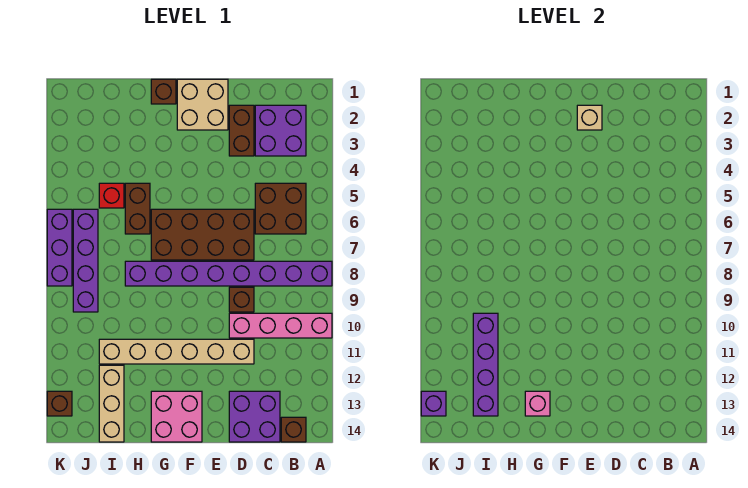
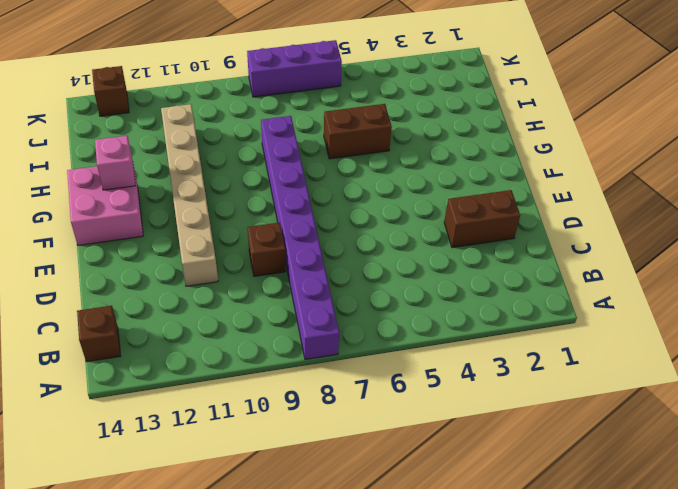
none -> pink brick A10:D10 level 1
none -> purple brick B2:C3 level 1
none -> brown brick B5:C6 level 1

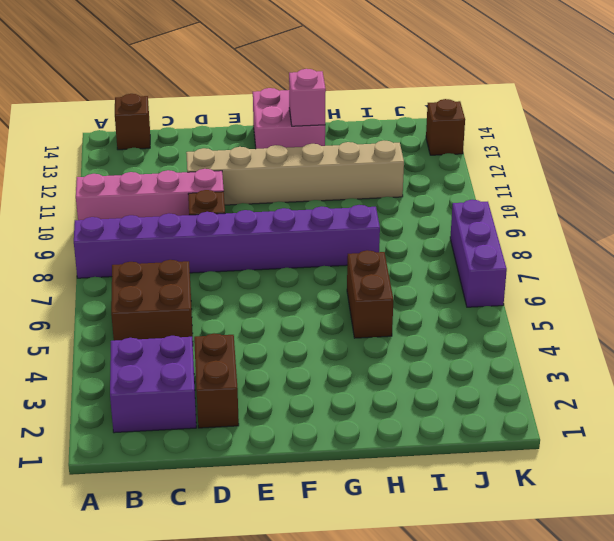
none -> purple brick C13:D14 level 1
none -> brown brick D6:G7 level 1
none -> tan brick E1:F2 level 1

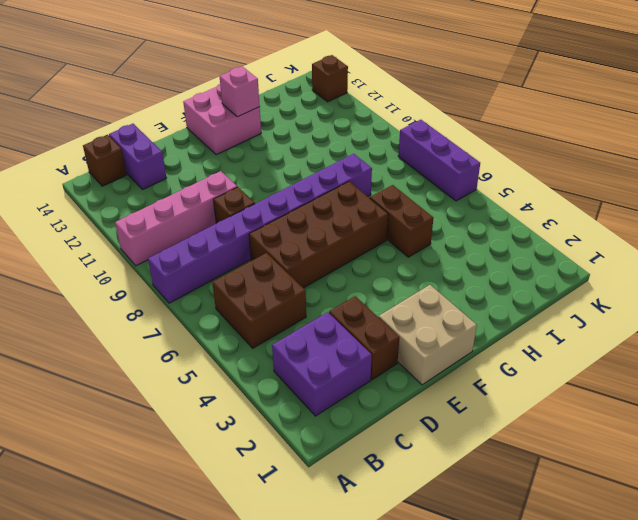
purple brick C13:C14 level 1 -> purple brick C13:D14 level 1
none -> tan brick D11:I11 level 1
none -> brown brick G1 level 1
none -> red brick I5 level 1

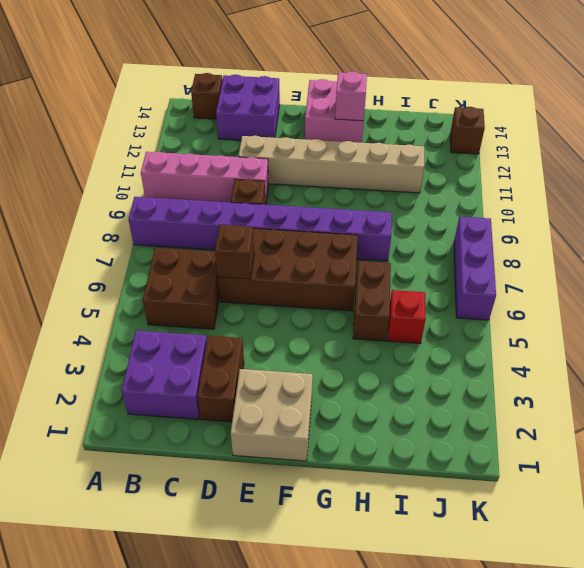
brown brick D6 level 2 -> brown brick G1 level 1
none -> tan brick I12:I14 level 1
none -> purple brick J6:J9 level 1
none -> tan brick E2 level 2

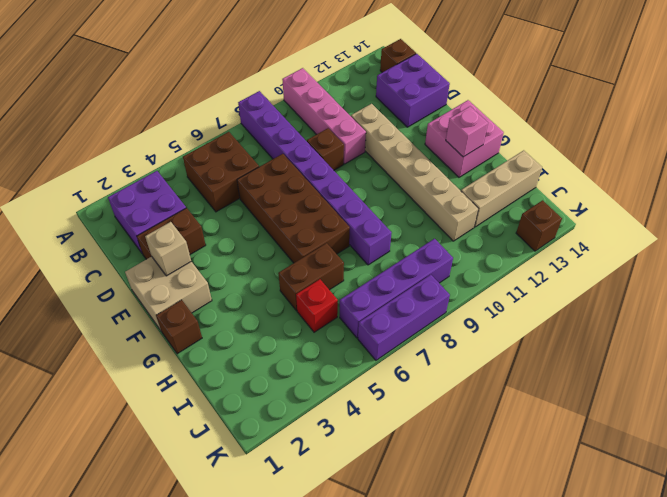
none -> purple brick I10:I13 level 2
none -> purple brick K13 level 2

